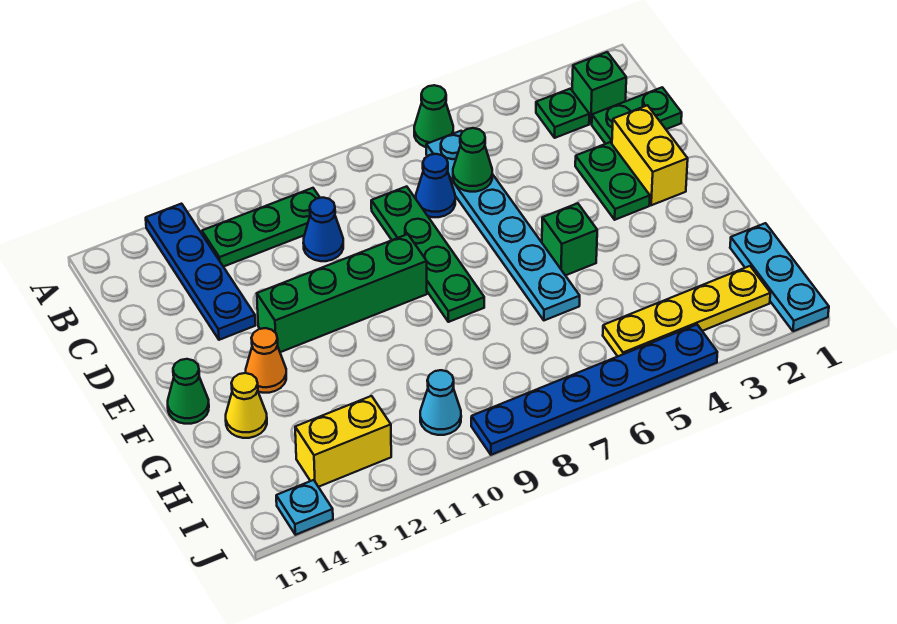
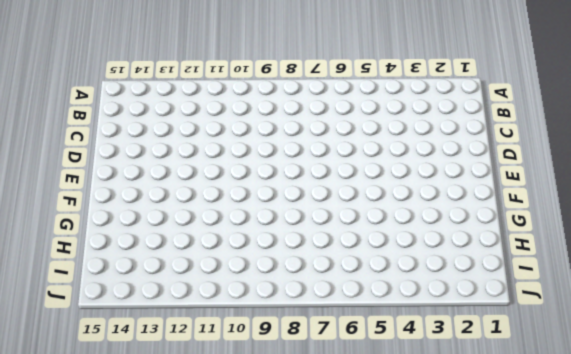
none -> green cone A6 level 1
none -> blue plate A13:D13 level 1
none -> green brick B2 level 1

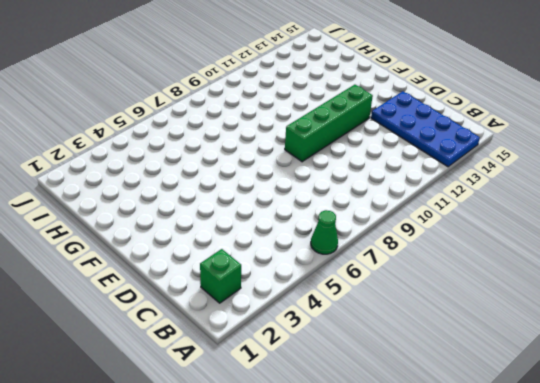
blue plate A13:D14 level 1 -> blue plate A13:D13 level 1
none -> green plate B3 level 1
none -> cyan plate B6:G6 level 1
none -> green plate B10:B12 level 1

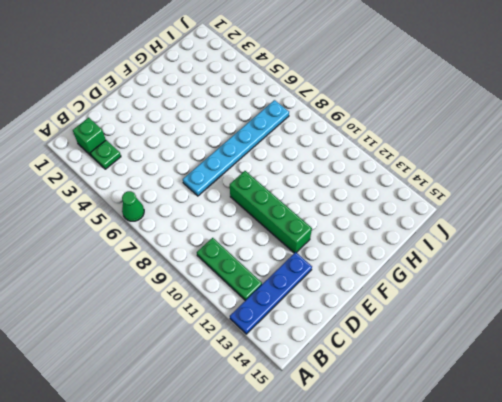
cyan plate D7:I7 level 1 -> cyan plate B6:G6 level 1
none -> green plate C1:C2 level 1
none -> blue cone C7 level 1
none -> green plate C8:F8 level 1

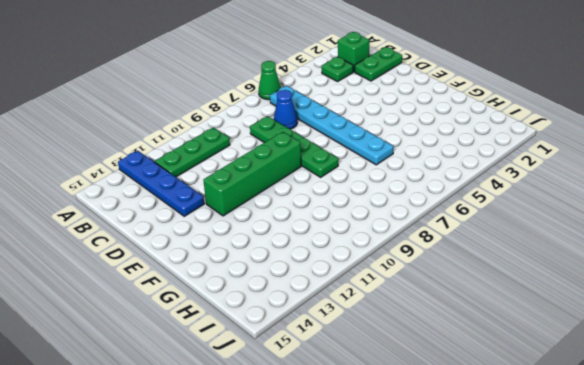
none -> blue cone C10 level 1
none -> yellow brick D2:E2 level 1
none -> green plate D3:E3 level 1

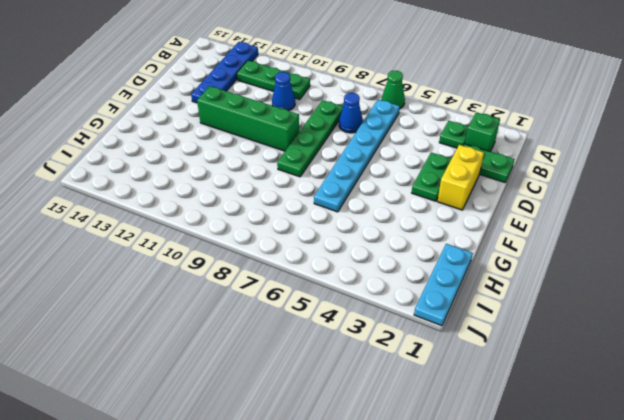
none -> green brick F5 level 1
none -> orange cone F13 level 1
none -> green cone F15 level 1

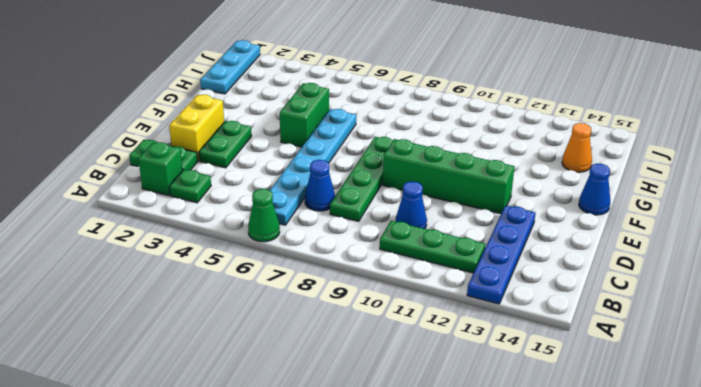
green brick F5:G5 level 1 -> green brick F5 level 1
blue cone F15 level 1 -> green cone F15 level 1
orange cone H14 level 1 -> orange cone F13 level 1
none -> yellow cone G14 level 1
none -> yellow plate I2:I5 level 1
none -> cyan cone I10 level 1

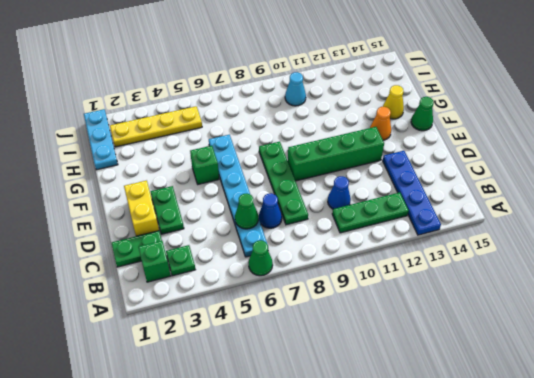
none -> yellow brick I12:I13 level 1
none -> blue plate J4:J9 level 1
none -> cyan plate J14 level 1

